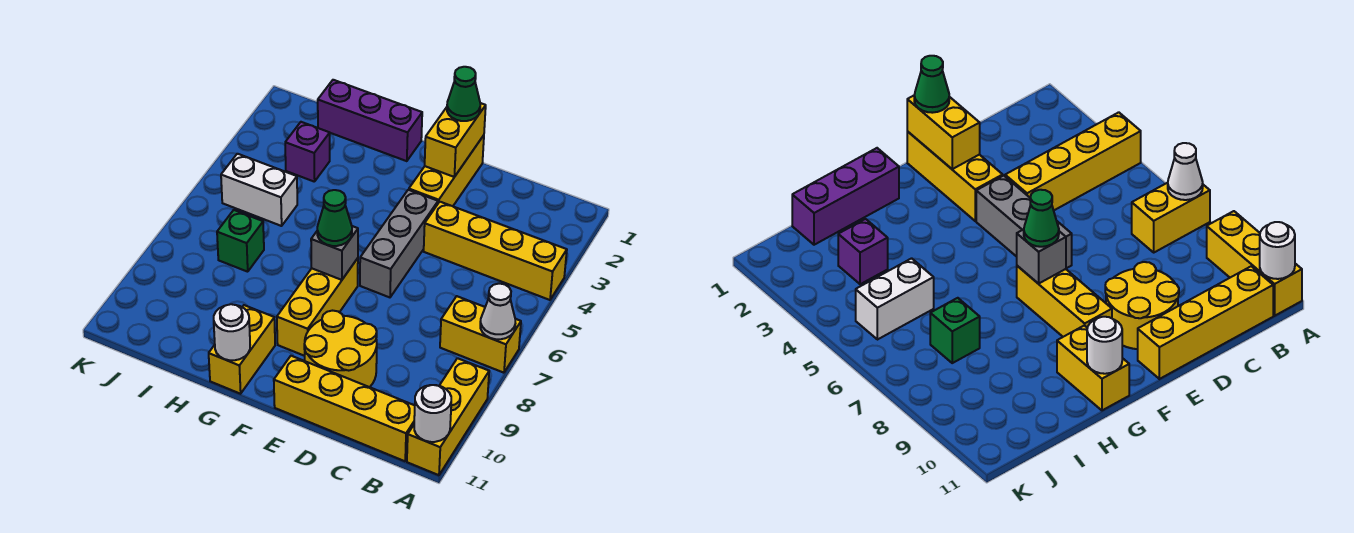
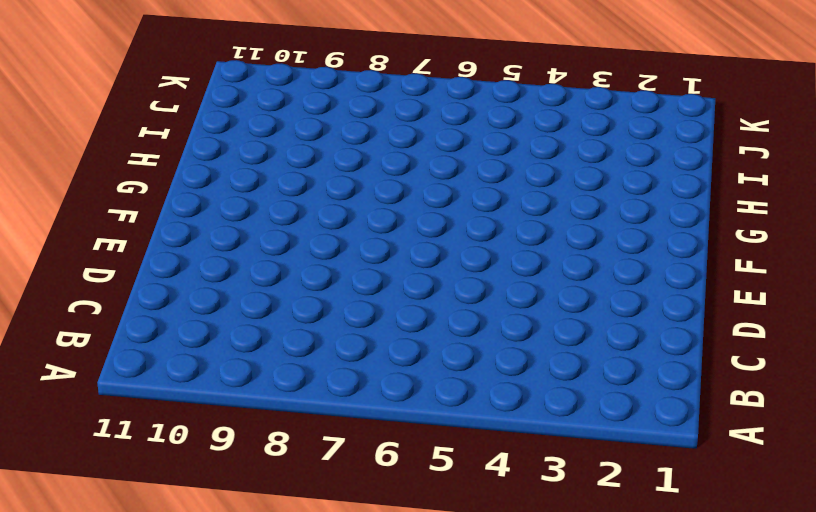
none -> yellow brick A4:D4 level 1
none -> yellow brick A7:B7 level 1
none -> yellow brick A9:A11 level 1

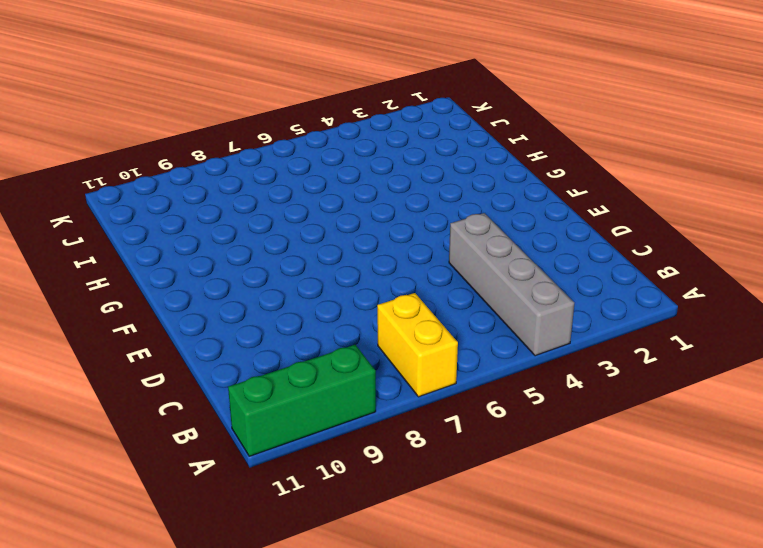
grey brick A4:D4 level 1 -> yellow brick A4:D4 level 1
green brick A9:A11 level 1 -> yellow brick A9:A11 level 1
none -> yellow brick B11:E11 level 1
none -> yellow round brick D9:E10 level 1
none -> yellow brick E1:E3 level 1

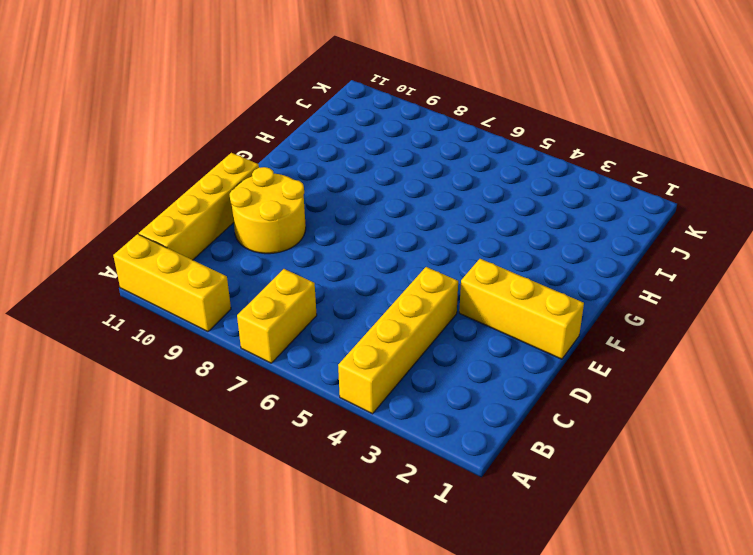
none -> grey brick E4:E6 level 1
none -> yellow brick F7:F9 level 1
none -> purple brick G1:I1 level 1

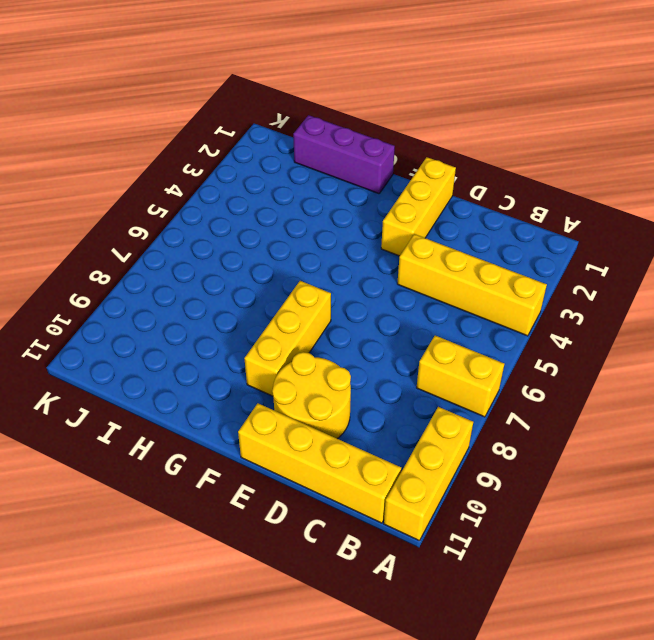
none -> grey brick E4:E6 level 1
none -> yellow brick G10:G11 level 1
none -> purple brick I3 level 1

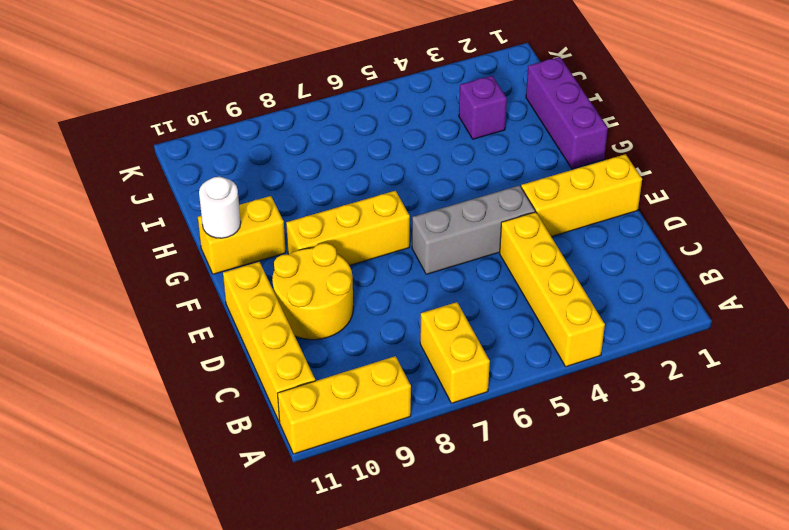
none -> white brick I5:J5 level 1
none -> green brick I7 level 1
none -> white cone A7 level 2

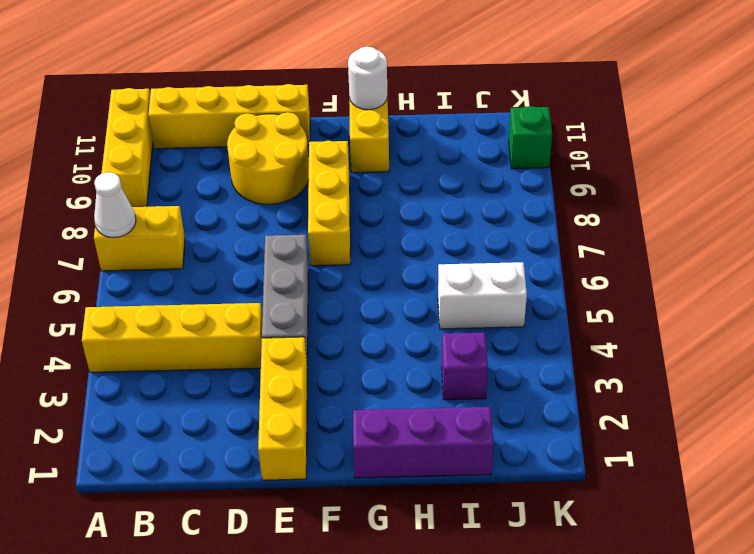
green brick K10 level 1 -> green brick I7 level 1
none -> white round brick A11 level 2
none -> yellow brick E1:E2 level 2
none -> grey brick F7 level 2

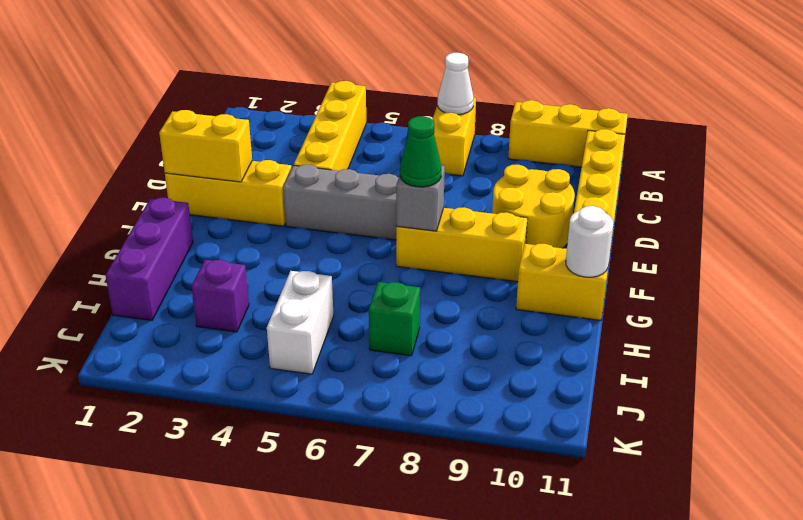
none -> white round brick A11 level 2
none -> green cone E1 level 3

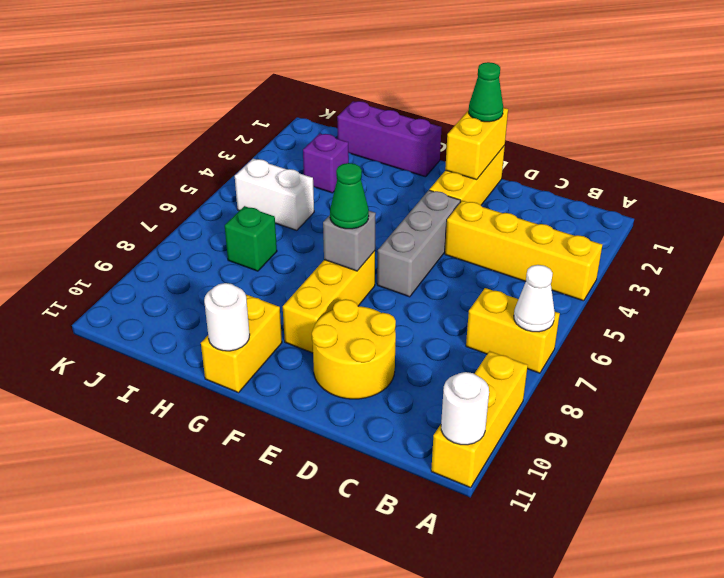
none -> yellow brick B11:E11 level 1

